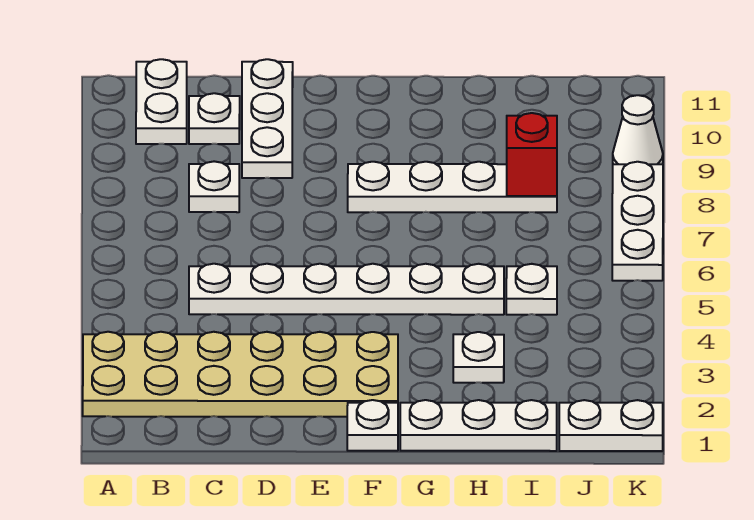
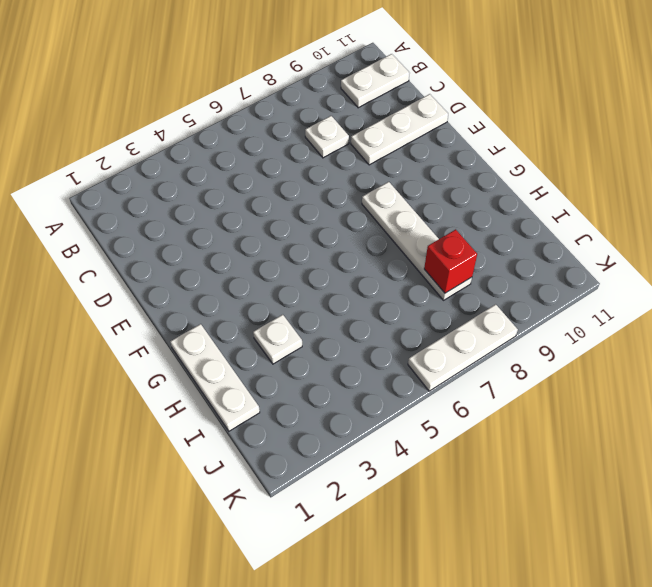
none -> tan plate A2:F3 level 1
none -> white plate C5:H5 level 1
none -> white plate C10 level 1

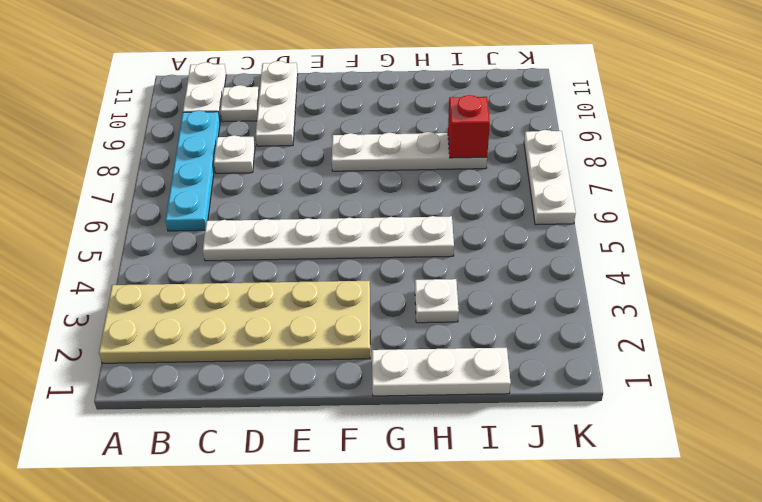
cyan plate B6:B9 level 1 -> none
none -> white plate F1 level 1
none -> white plate I5 level 1
none -> white plate J1:K1 level 1

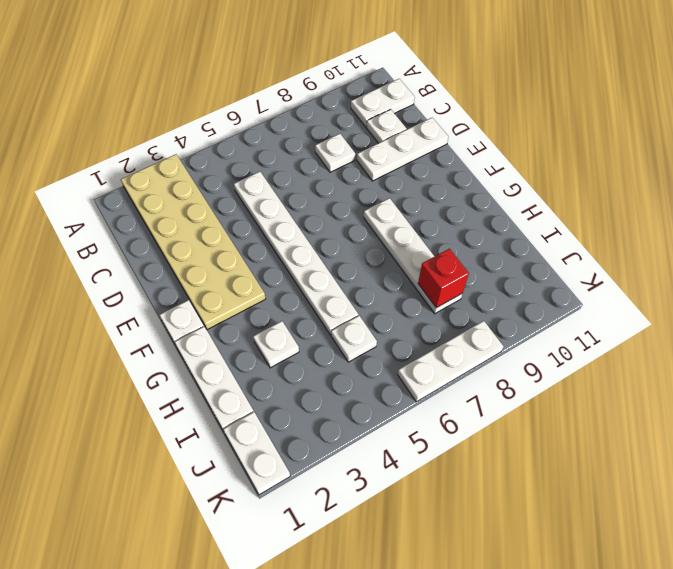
none -> white cone K9 level 1

